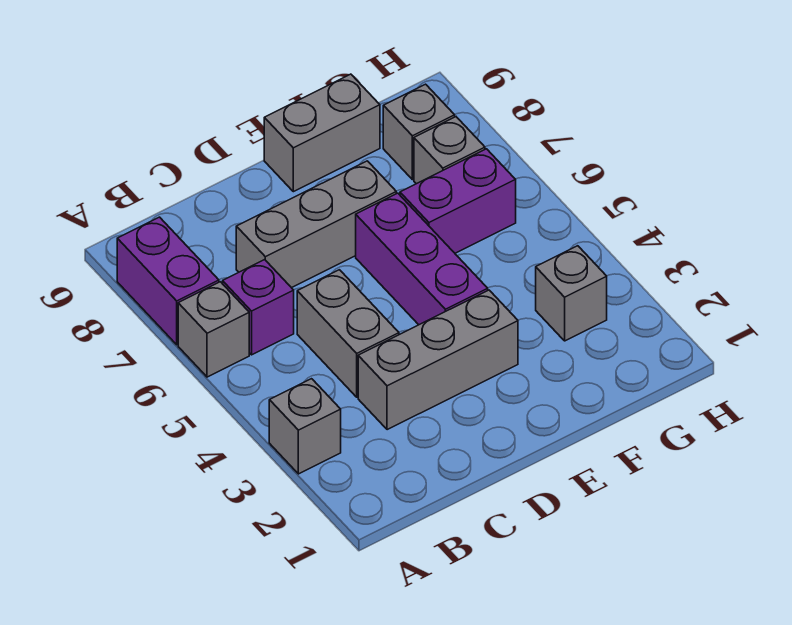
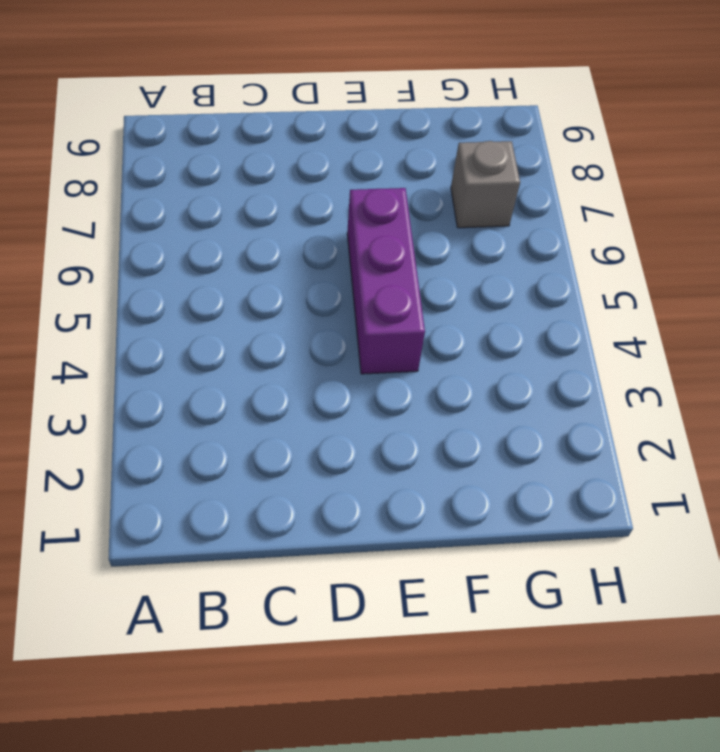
none -> grey brick A3 level 1
none -> grey brick A6 level 1
none -> purple brick A7:A8 level 1

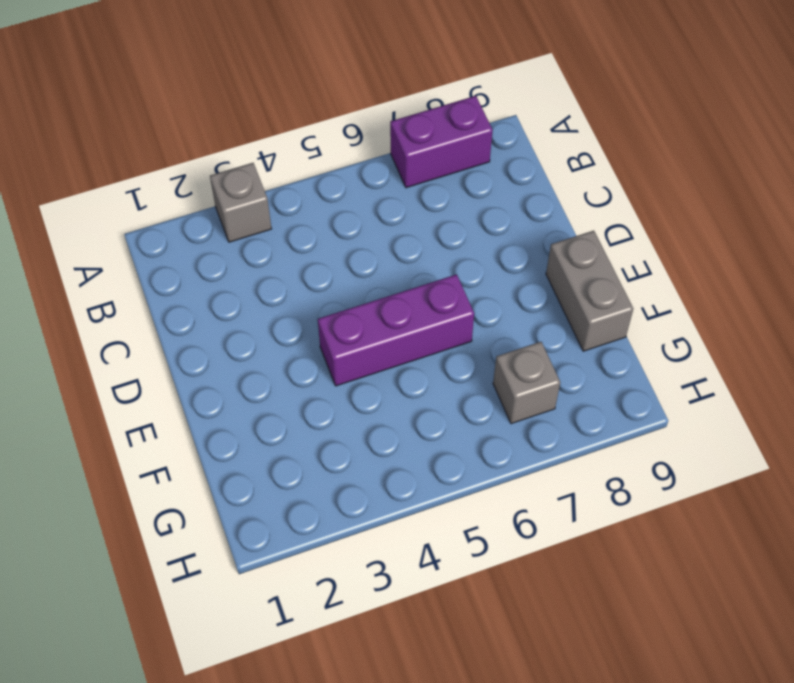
none -> grey brick A6 level 1
none -> purple brick B6 level 1
none -> grey brick C3:E3 level 1

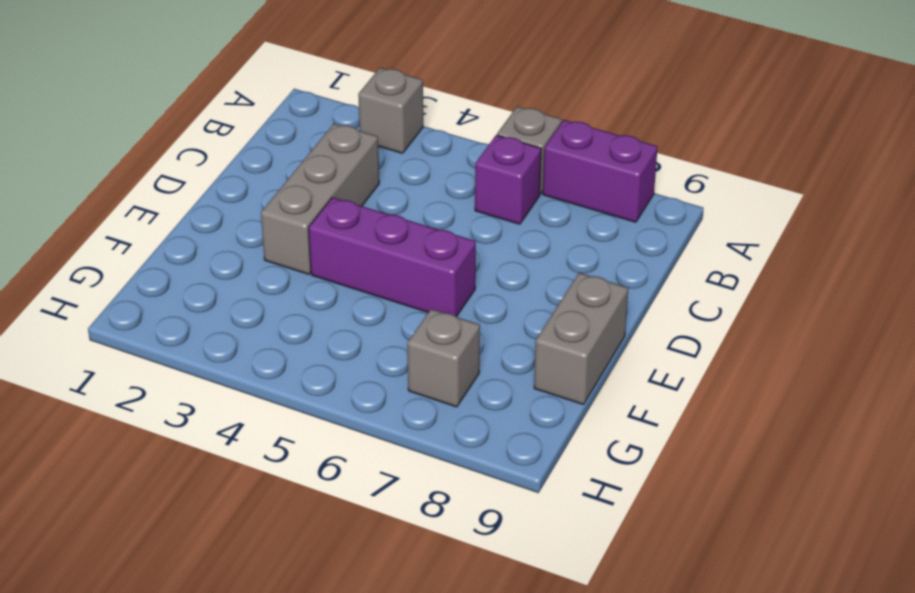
none -> grey brick C4:C5 level 1
none -> grey brick C7:E7 level 1
none -> purple brick F6:G6 level 1

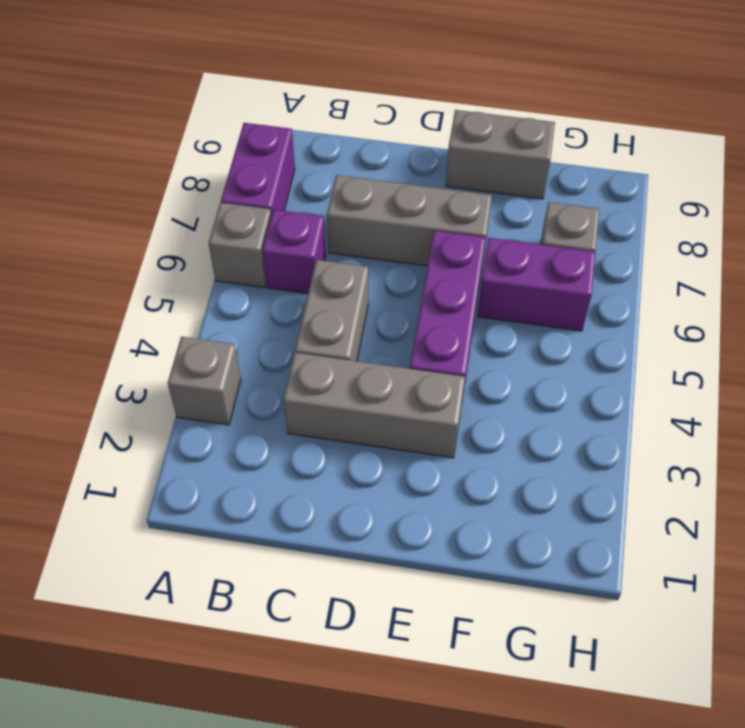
none -> grey brick G3 level 1
none -> grey brick G8 level 1

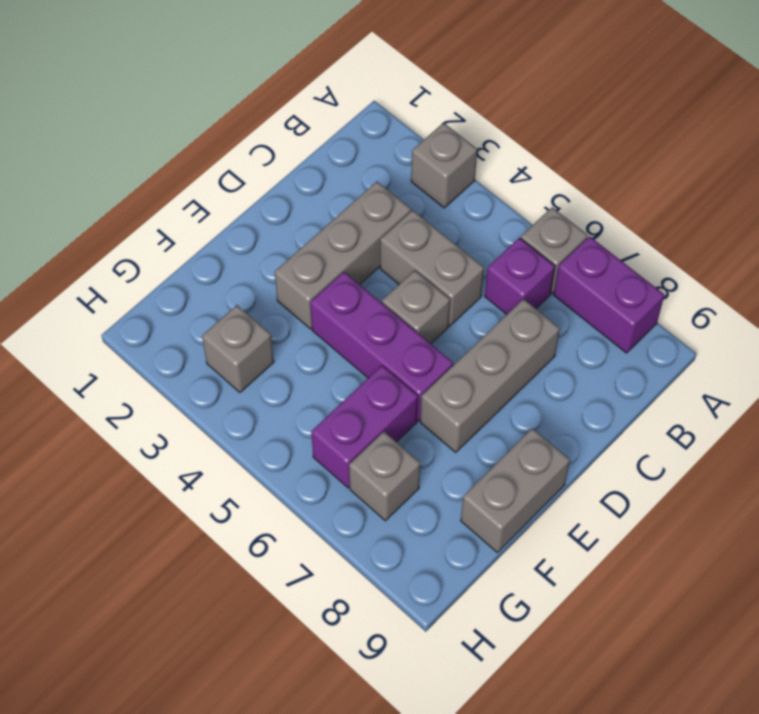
grey brick D5 level 1 -> grey brick G8 level 1

